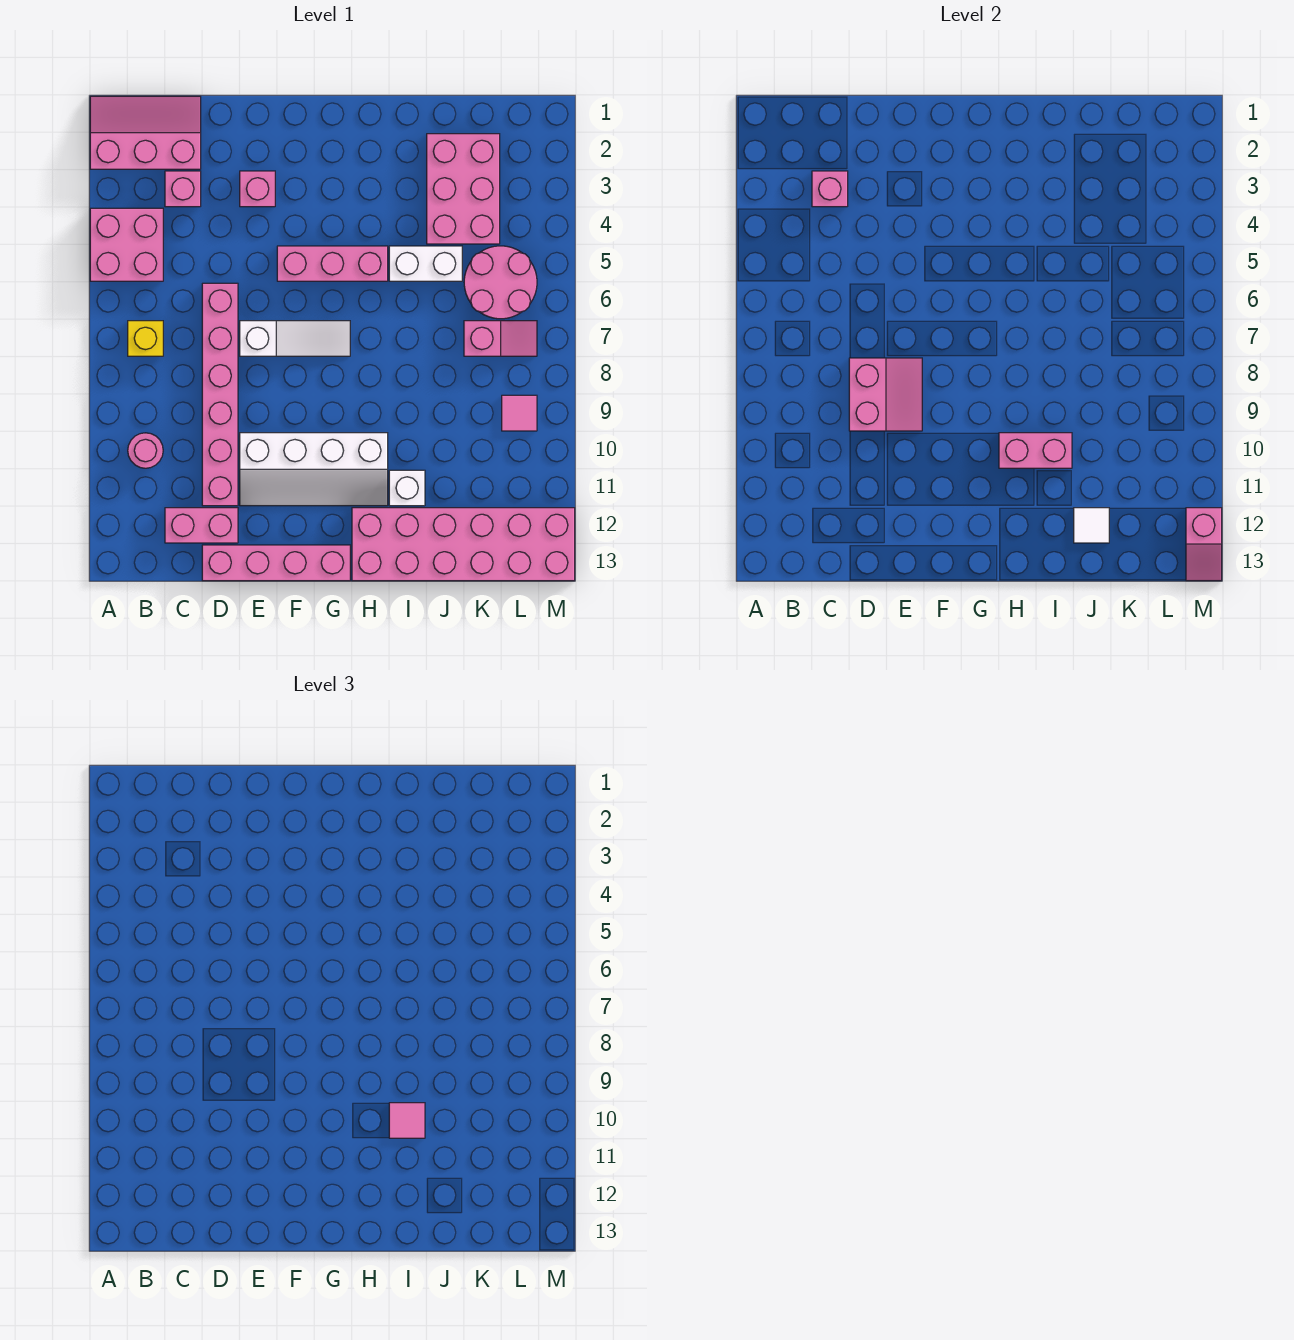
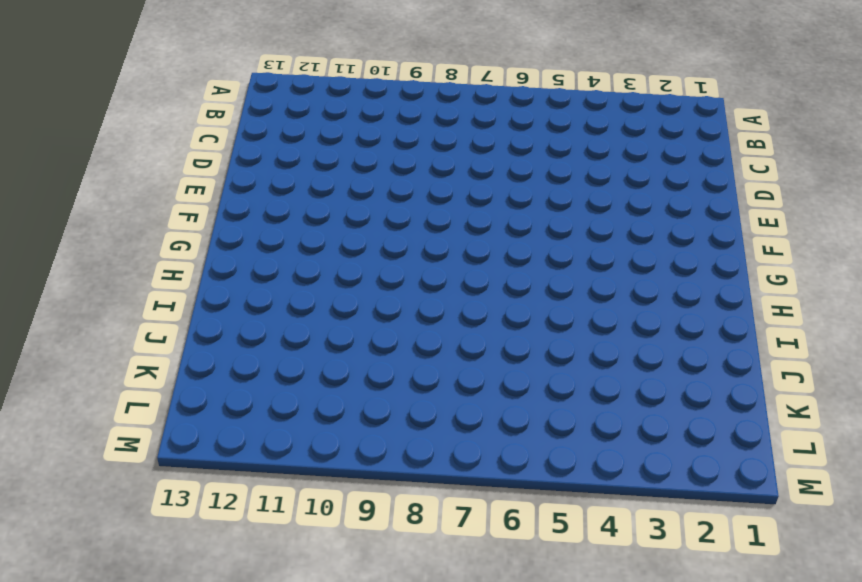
none -> pink slope A1:C2 level 1 top 2
none -> pink brick A4:B5 level 1
none -> yellow brick B7 level 1

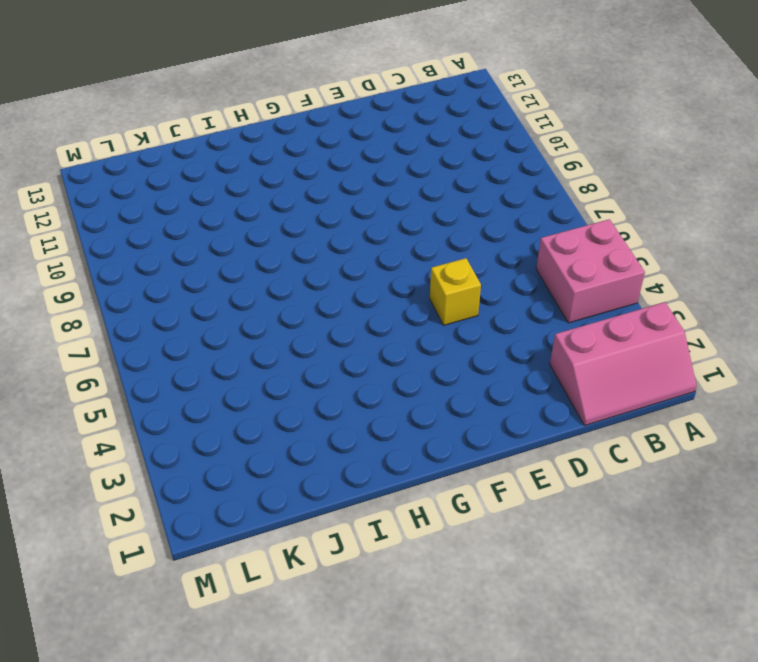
yellow brick E5 level 1 -> yellow brick B7 level 1
none -> pink round brick B10 level 1
none -> pink brick C3 level 1
none -> pink brick C12:D12 level 1

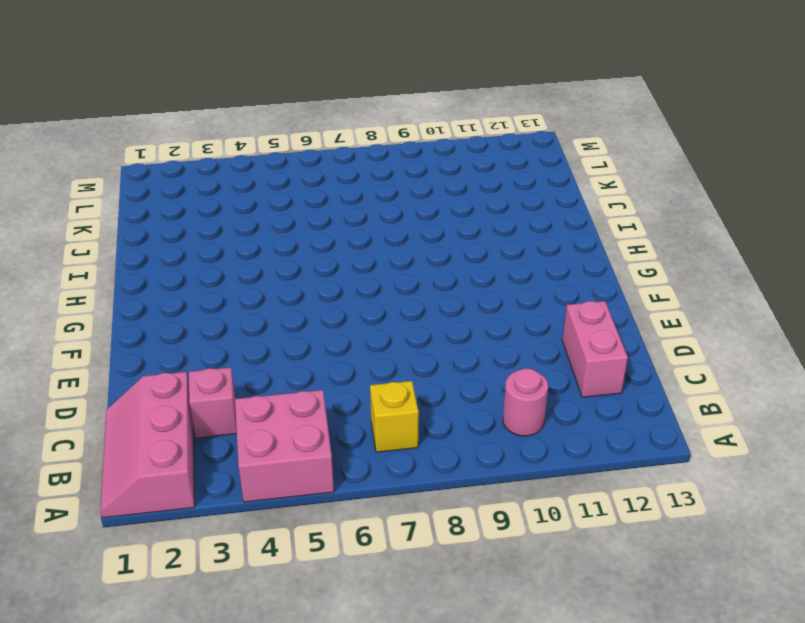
none -> pink brick D6:D11 level 1
none -> pink brick D13:G13 level 1
none -> pink brick E3 level 1

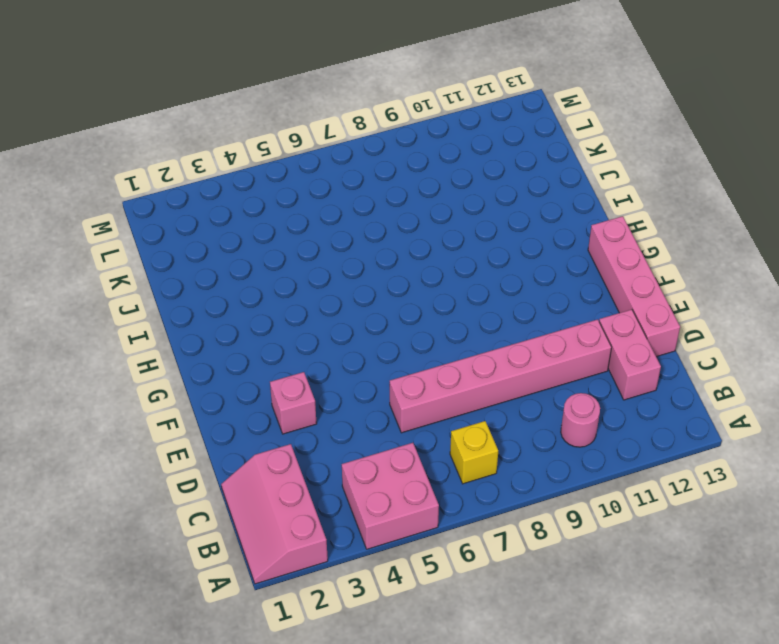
none -> pink brick C3 level 1
none -> white slope E7:G7 level 1 top E
none -> white slope E10:H11 level 1 top 10

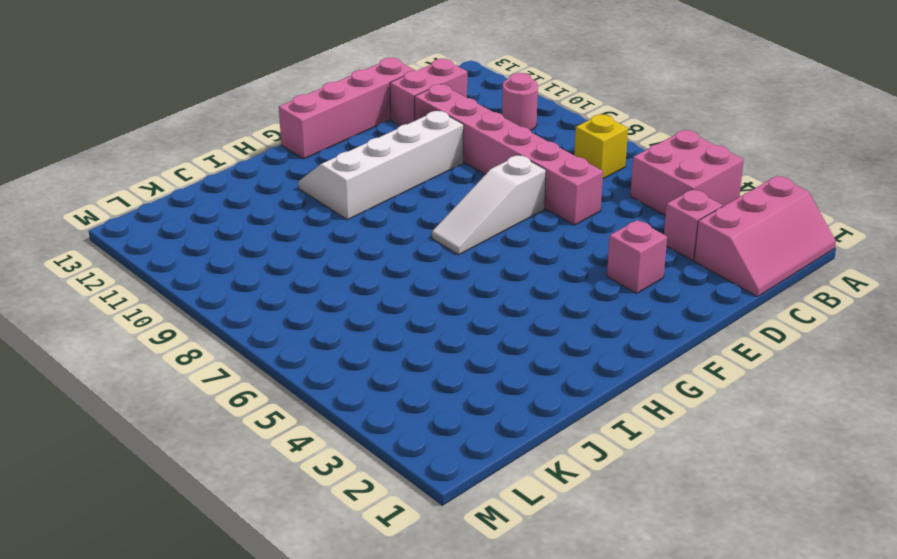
none -> pink brick F5:H5 level 1
none -> pink brick H12:M13 level 1
none -> white brick I5:J5 level 1

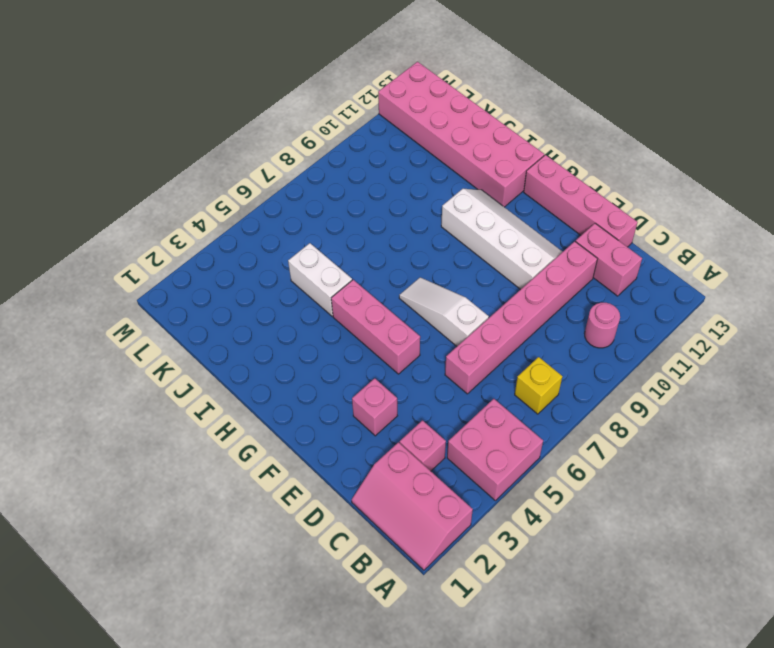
none -> white brick I11 level 1
none -> pink brick J2:K4 level 1
none -> pink round brick K5:L6 level 1

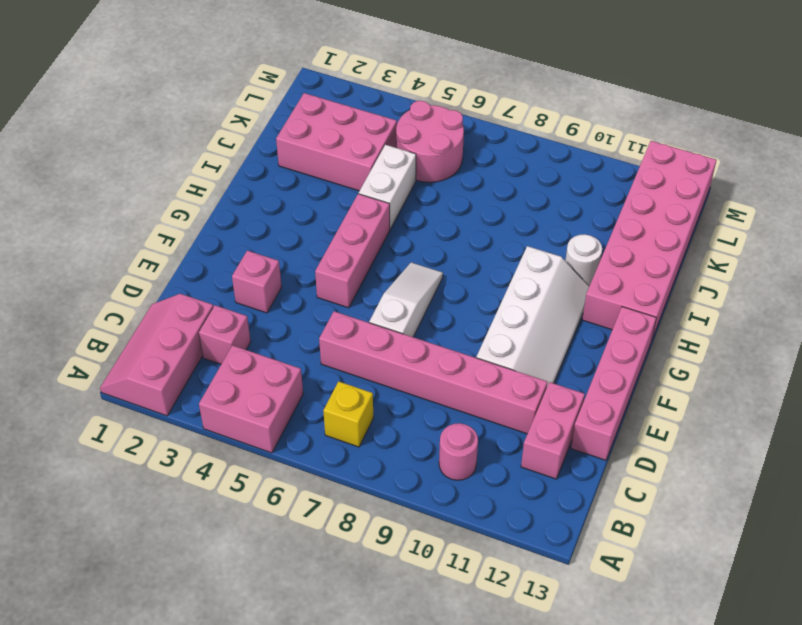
white round brick I11 level 1 -> white brick I11 level 1
none -> pink slope K7:L7 level 1 top K
none -> pink tile L9 level 1
none -> pink brick C3 level 2

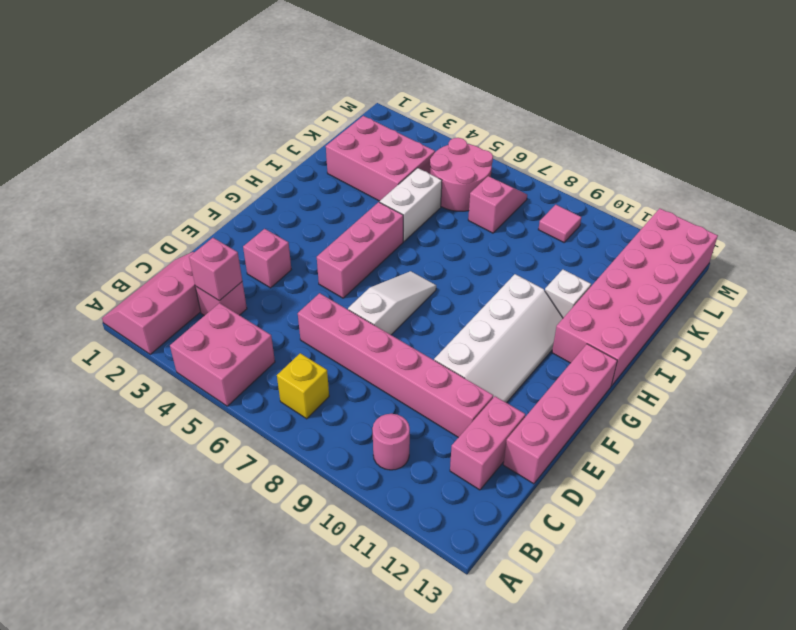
none -> pink slope D8:E9 level 2 top D
none -> pink brick H10:I10 level 2
none -> white tile J12 level 2

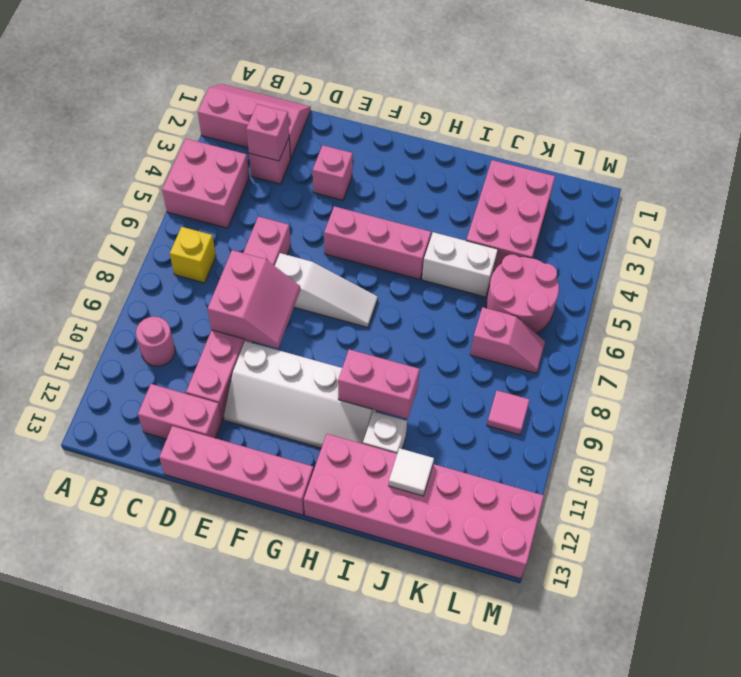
none -> pink slope M12:M13 level 2 top 12
none -> pink tile I10 level 3

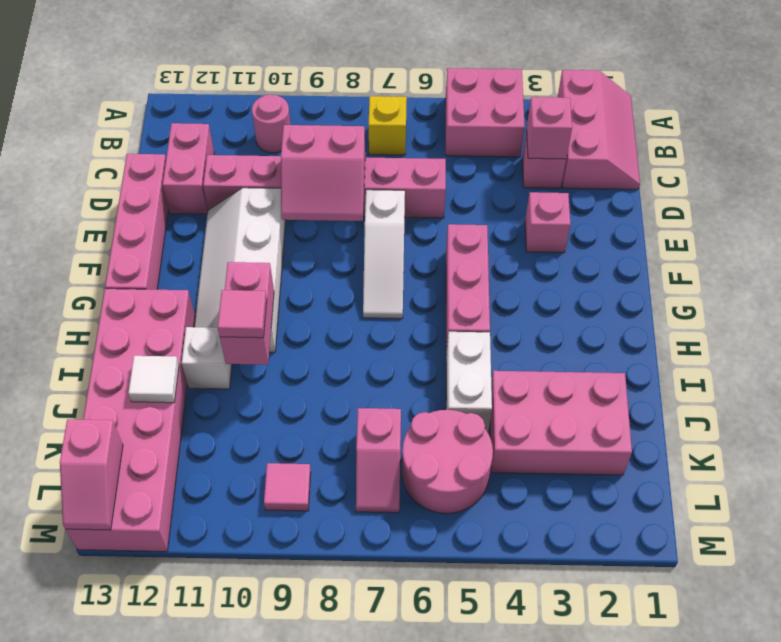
pink slope L13:M13 level 2 top L -> pink slope M12:M13 level 2 top 12

